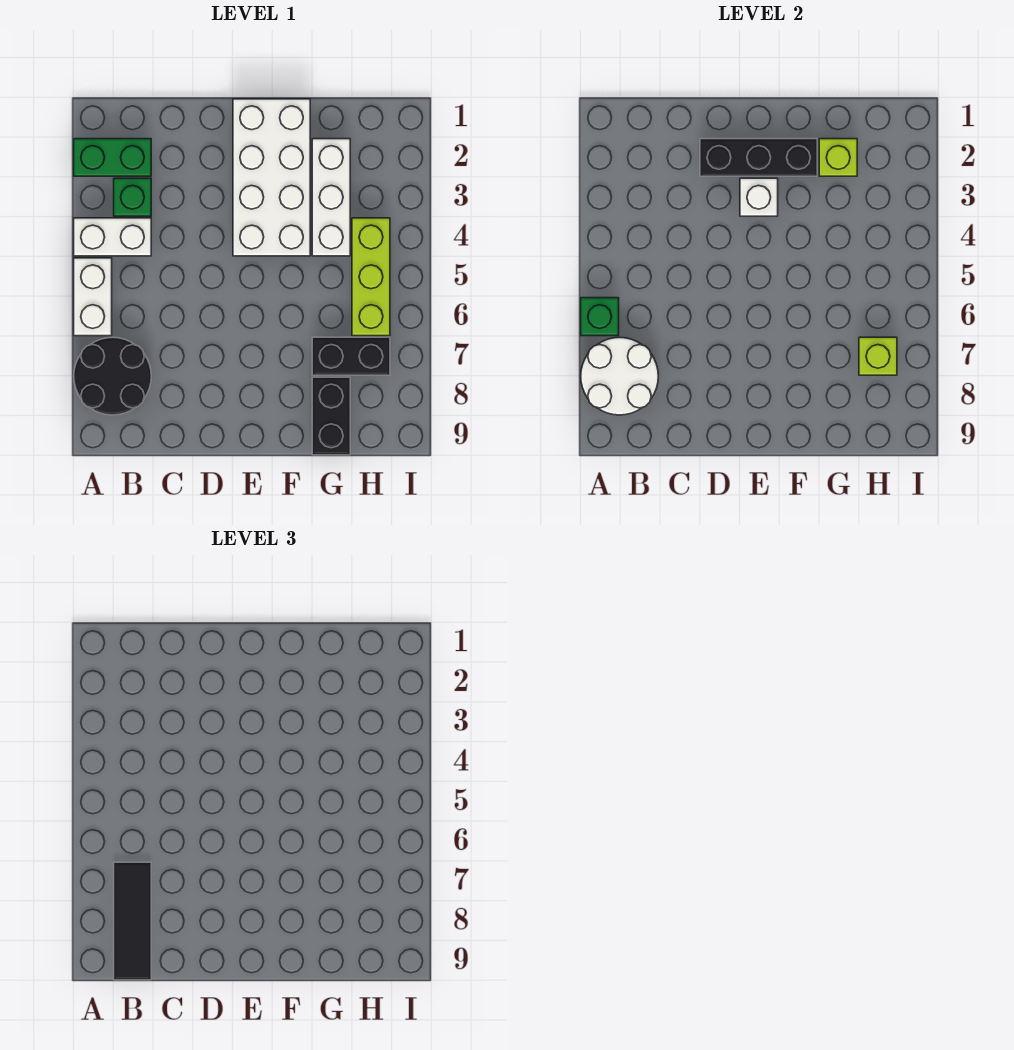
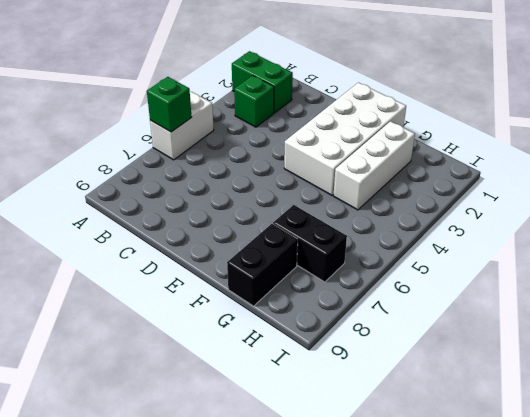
none -> white brick A4:B4 level 1
none -> black round brick A7:B8 level 1
none -> lime brick H4:H6 level 1

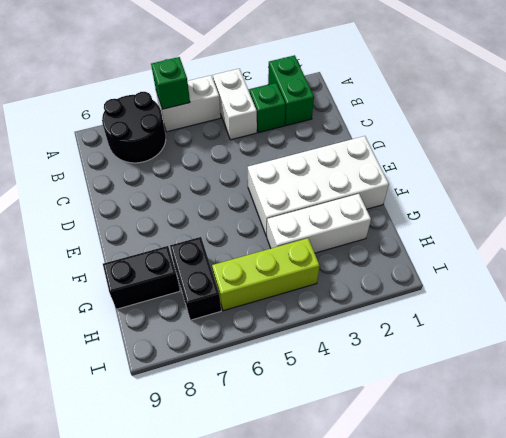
none -> white round brick A7:B8 level 2
none -> black brick D2:F2 level 2
none -> white brick E3 level 2

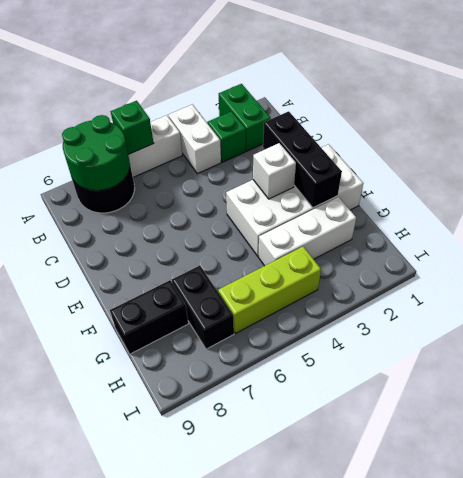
green round brick A7:B8 level 2 -> white round brick A7:B8 level 2
none -> lime brick G2 level 2
none -> lime brick H7 level 2
none -> black tile B7:B9 level 3

